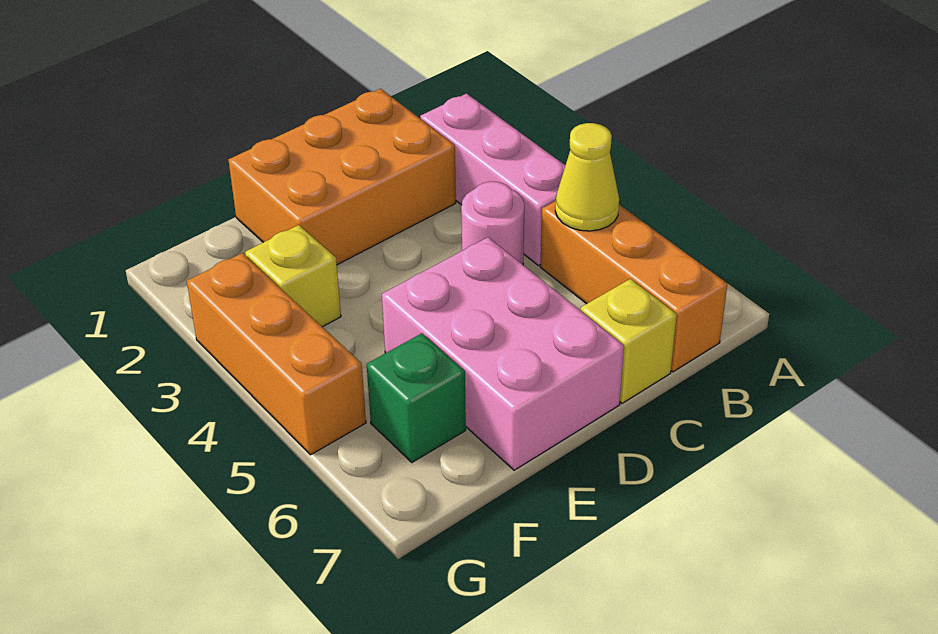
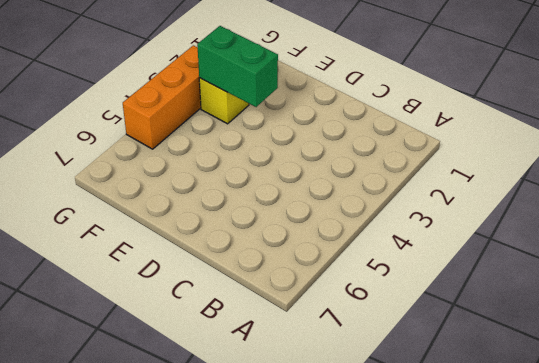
green brick E3:F3 level 2 -> none
none -> pink brick B2:B4 level 1
none -> orange brick B5:B7 level 1

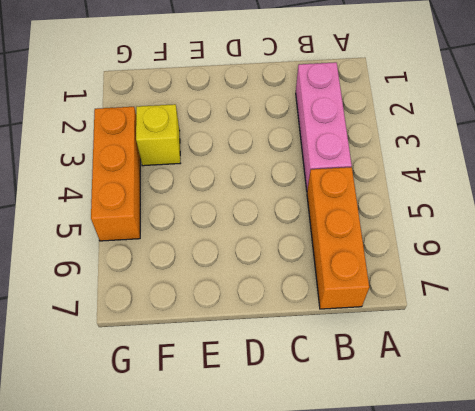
none -> orange brick C1:E2 level 1
none -> pink round brick C4 level 1

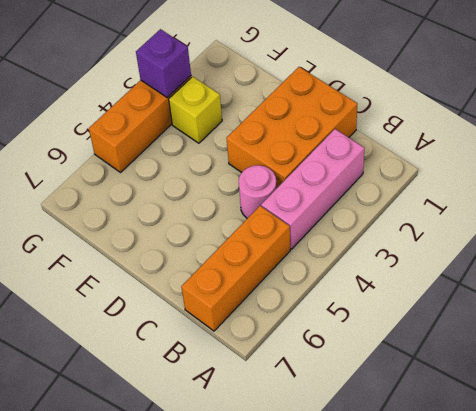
orange brick C1:D3 level 1 -> orange brick C1:E2 level 1
purple brick G3 level 2 -> none
none -> yellow brick C7 level 1
none -> pink brick D5:E7 level 1

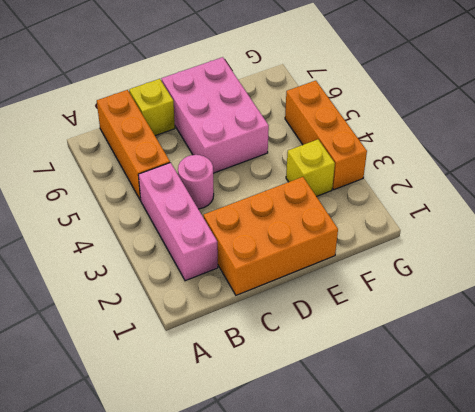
none -> green brick F6 level 1
none -> yellow cone B5 level 2

